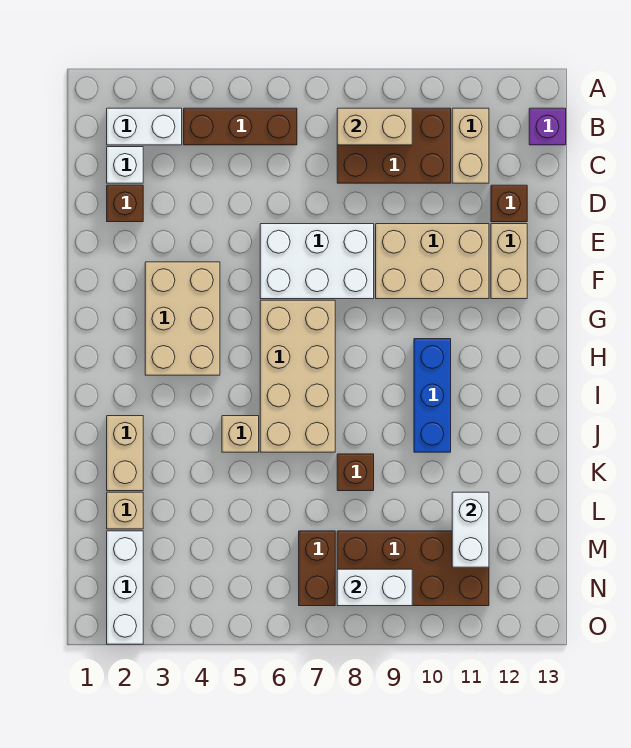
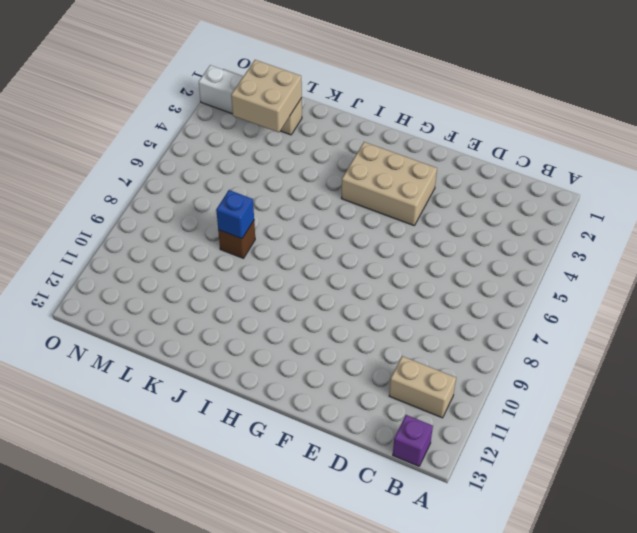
blue brick K8 level 2 -> none
tan brick L2:M3 level 2 -> none
none -> white brick B2:B3 level 1
none -> brown brick B4:B6 level 1
none -> brown brick B8:C10 level 1

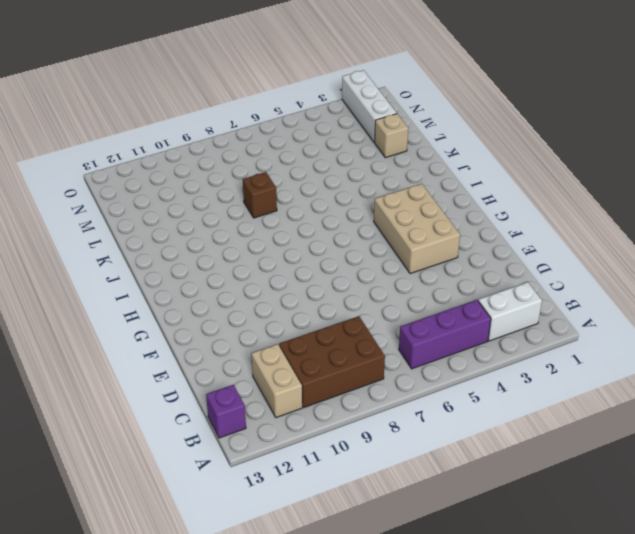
purple brick B4:B6 level 1 -> brown brick B4:B6 level 1
none -> white brick C2 level 1
none -> brown brick D2 level 1
none -> brown brick D12 level 1

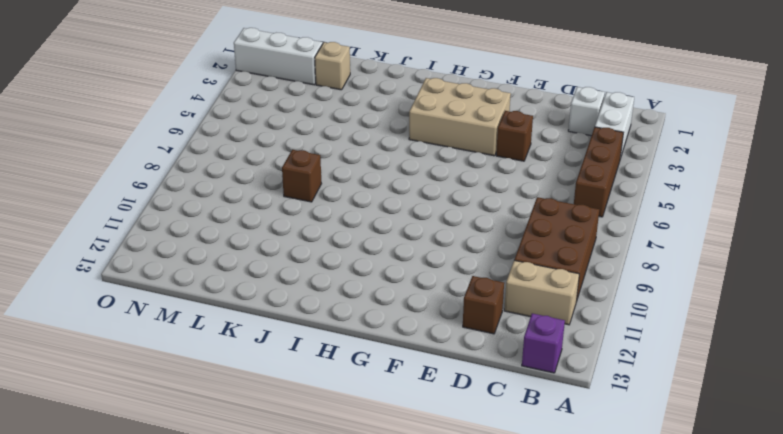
brown brick E4 level 1 -> brown brick D2 level 1
none -> white brick E6:F8 level 1
none -> tan brick E9:F11 level 1
none -> tan brick E12:F12 level 1

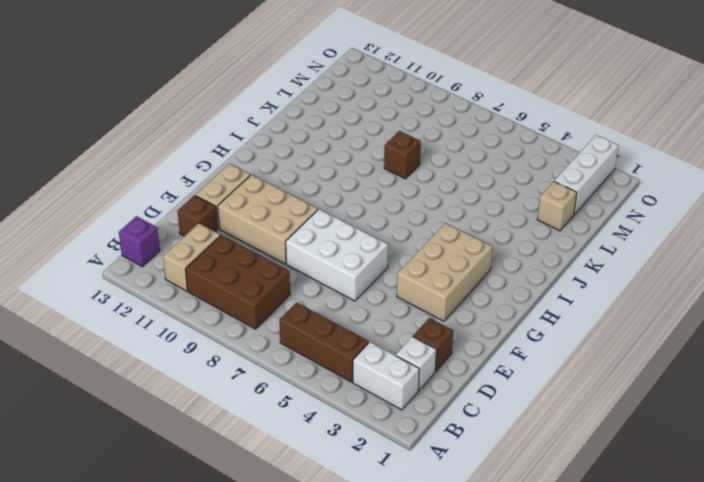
none -> tan brick G6:J7 level 1
none -> blue brick H10:J10 level 1
none -> tan brick J2:K2 level 1

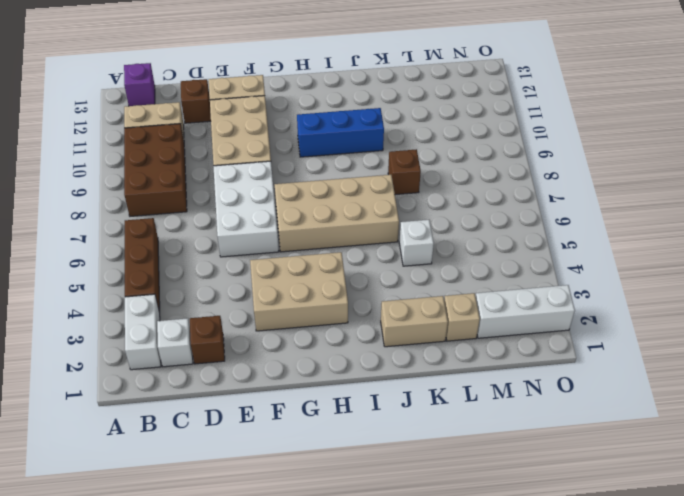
white brick K5 level 1 -> none
none -> tan brick J5 level 1
none -> brown brick M7:N7 level 1
none -> brown brick M8:N11 level 1

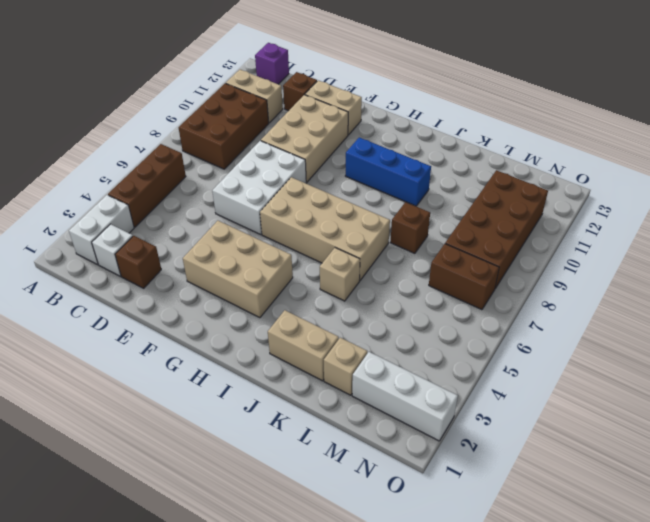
none -> tan brick B8:B9 level 2
none -> white brick L11:M11 level 2
none -> white brick N8:N9 level 2

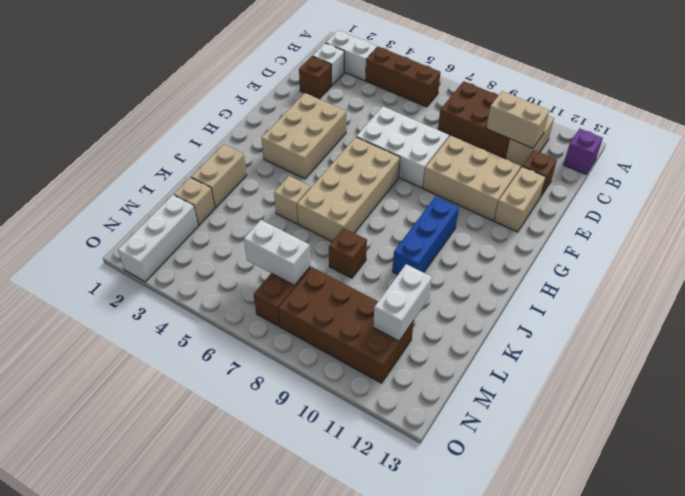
tan brick C10:C11 level 2 -> tan brick B8:B9 level 2
white brick M6:M7 level 2 -> white brick N8:N9 level 2

